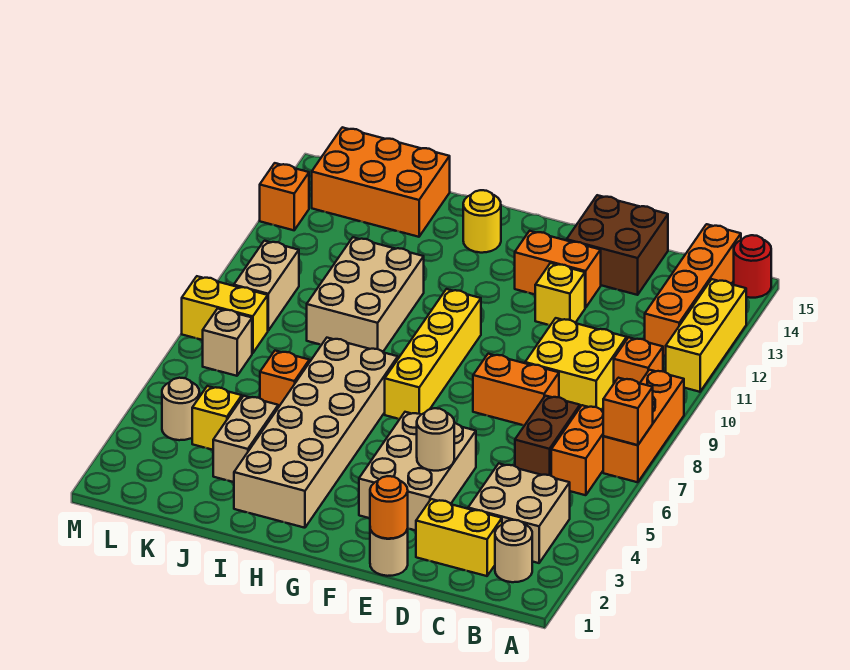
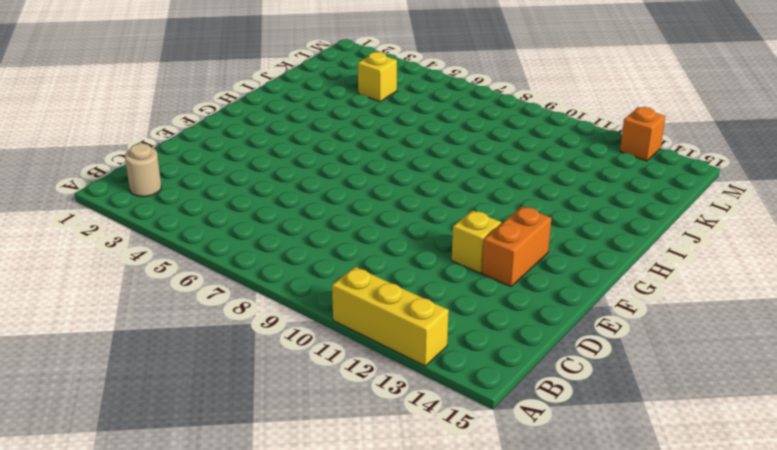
none -> orange brick A7:A9 level 1
none -> red round brick A15 level 1
none -> tan brick B3:C4 level 1
none -> orange brick B6:B7 level 1

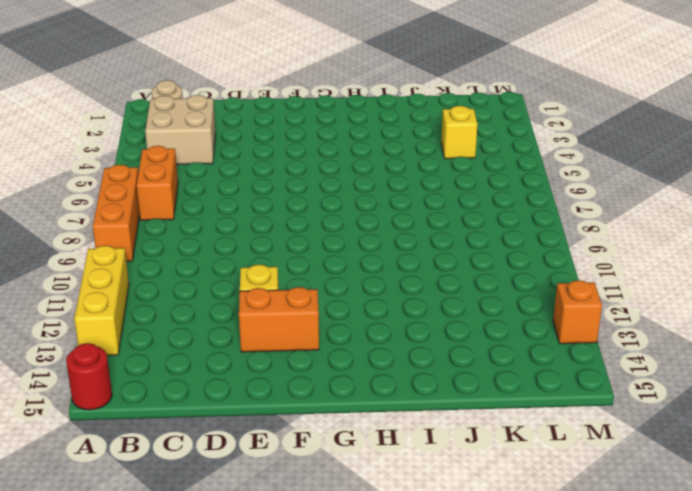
none -> orange brick B10 level 1
none -> orange brick B12:B15 level 1
none -> yellow brick C2:D2 level 1
none -> brown brick C6:C7 level 1

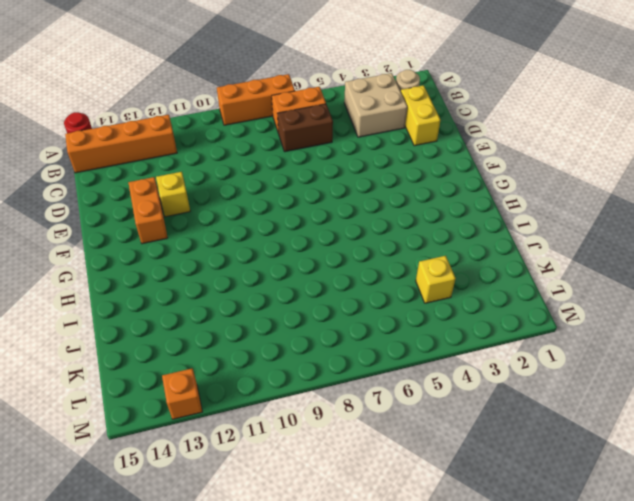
none -> yellow brick A11:A13 level 1
none -> orange brick B10 level 1
none -> yellow brick C9:D10 level 1
none -> orange brick D8:E8 level 1

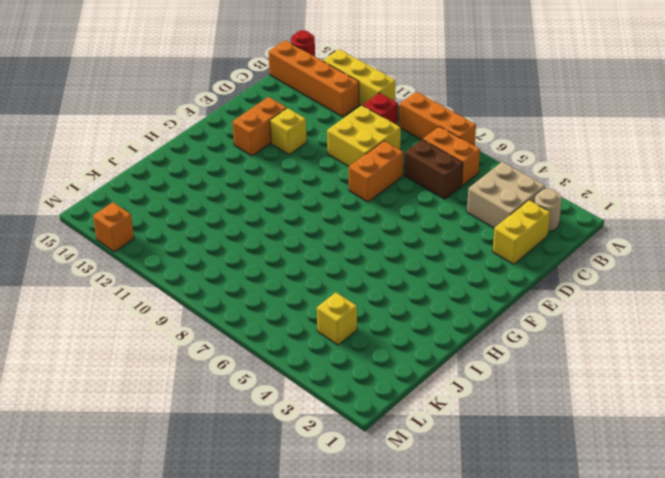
red brick B10 level 1 -> orange brick B10 level 1
none -> brown brick D14:E15 level 1
none -> tan round brick E1 level 1
none -> tan brick E3:F5 level 1
none -> yellow brick G7:G10 level 1

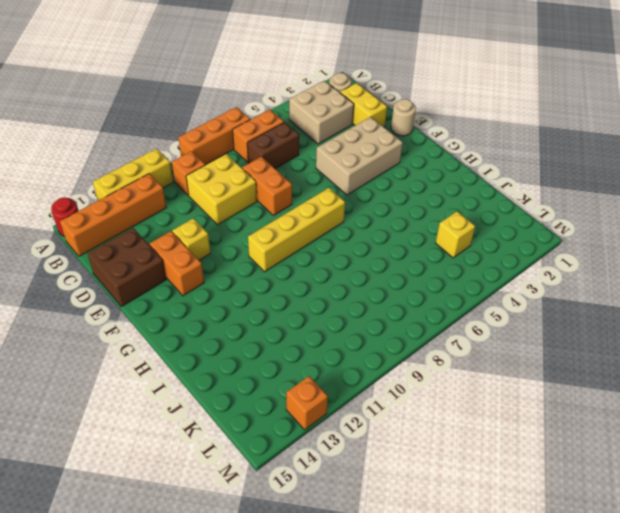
none -> tan brick H2:I7 level 1
none -> yellow round brick H14 level 1
none -> tan brick I9:J11 level 1
none -> tan brick J3:J4 level 1

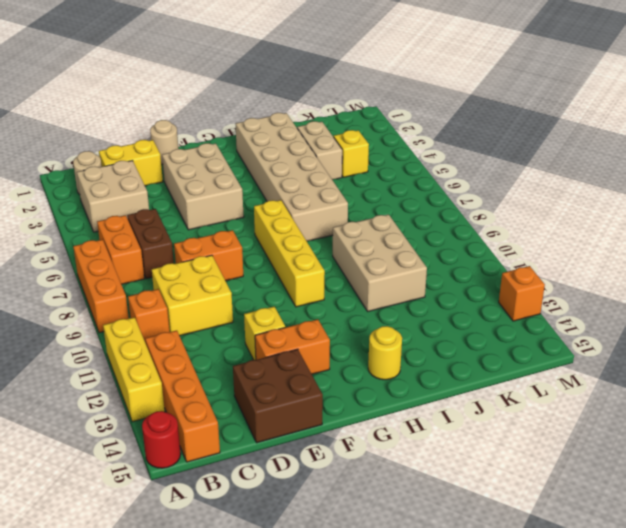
none -> orange brick J6 level 1
none -> orange brick J14:L15 level 1
none -> tan round brick L4 level 1
none -> tan brick L7 level 1

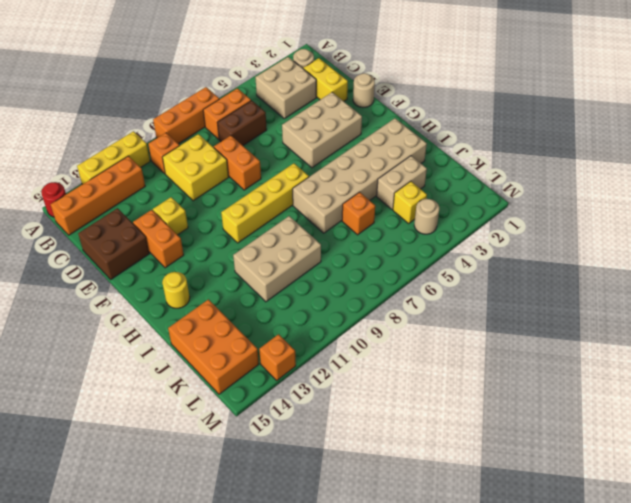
none -> tan brick L7 level 1
none -> yellow brick L8:M8 level 1
none -> tan brick L9:L10 level 1
none -> orange brick A7 level 2

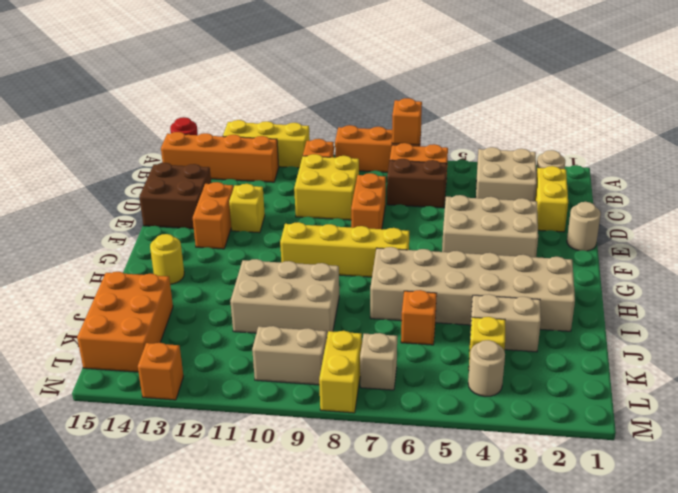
none -> orange round brick E1 level 2
none -> tan round brick E4 level 2

